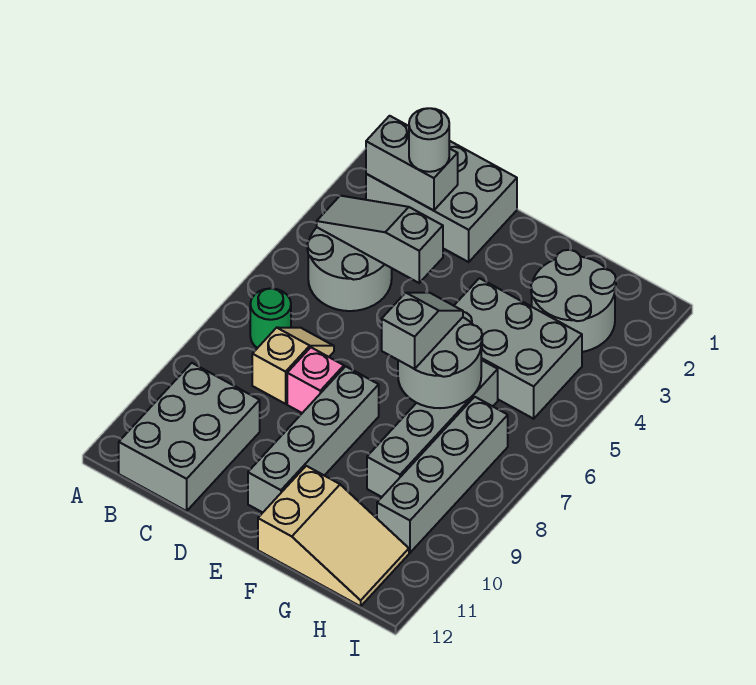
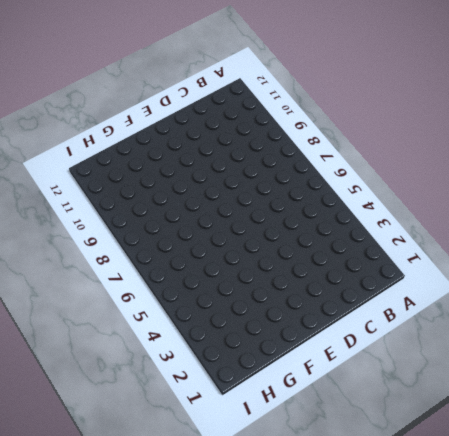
none -> grey brick B1:D2 level 1
none -> grey round brick B4:C5 level 1
none -> green round brick B7 level 1

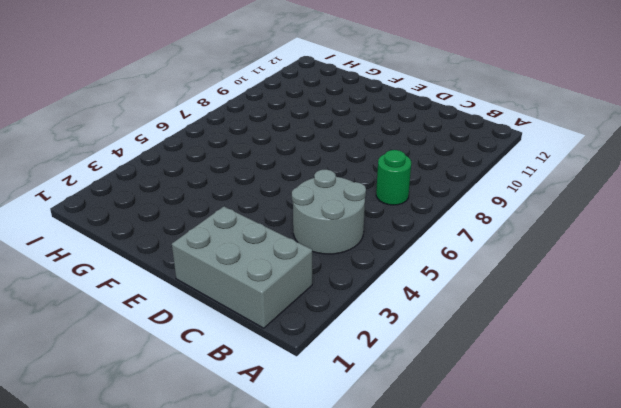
none -> grey brick B10:C12 level 1
none -> tan slope C7:C8 level 1 top 8
none -> pink brick D8 level 1

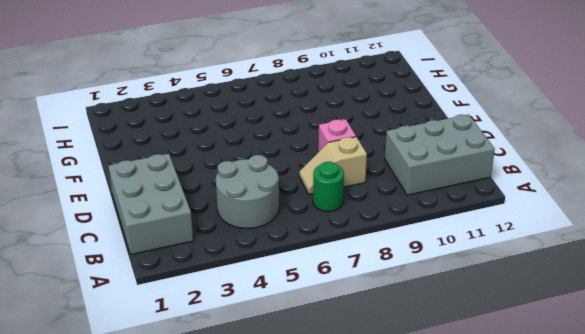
none -> grey brick E8:E11 level 1
none -> grey brick F4:H5 level 1
none -> tan slope F11:H12 level 1 top F

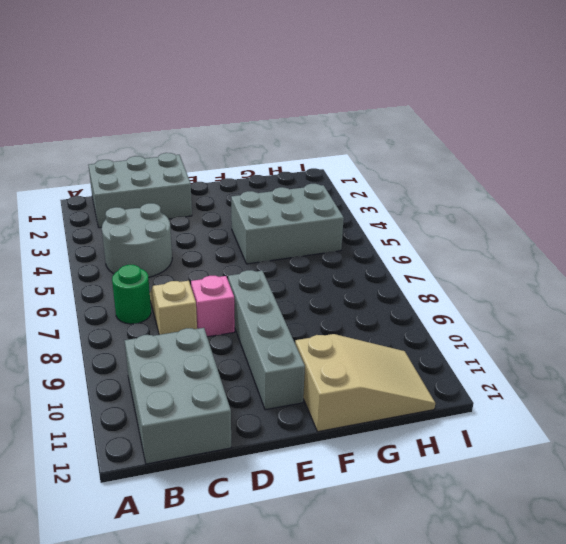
none -> grey round brick G2:H3 level 1
none -> grey brick G6:G9 level 1
none -> grey brick H7:H10 level 1

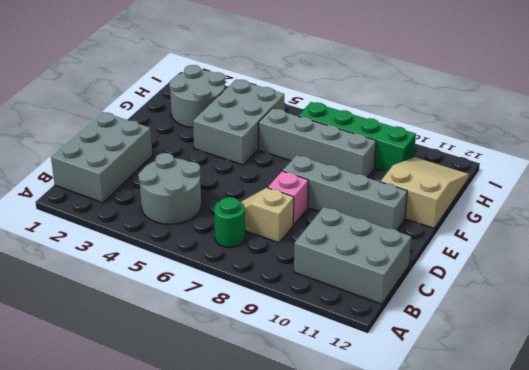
green brick H7:H10 level 1 -> grey brick H7:H10 level 1
none -> grey brick B2:C2 level 2
none -> grey slope B4:D4 level 2 top D
none -> grey round brick F6:G7 level 2

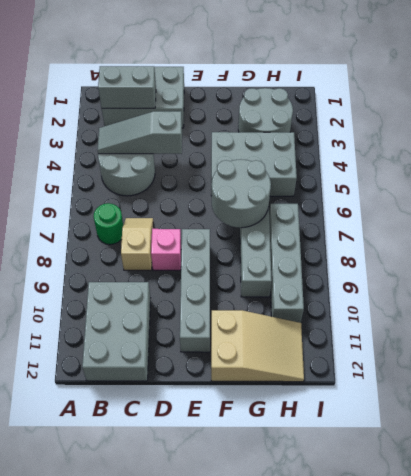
none -> grey round brick C2 level 3
none -> grey slope F6:F7 level 3 top 7

